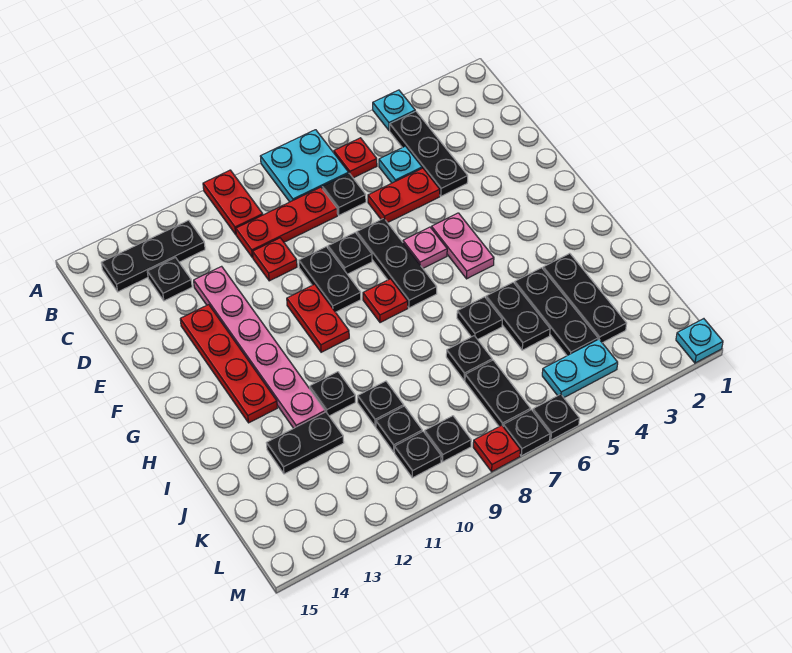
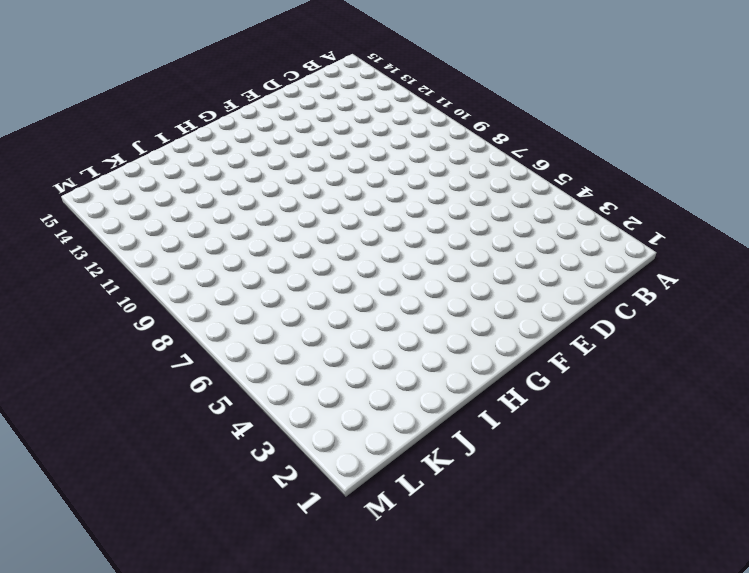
none -> cyan plate A4 level 1
none -> cyan plate A7:B8 level 1
none -> red plate A10:B10 level 1
none -> black plate B4:D4 level 1

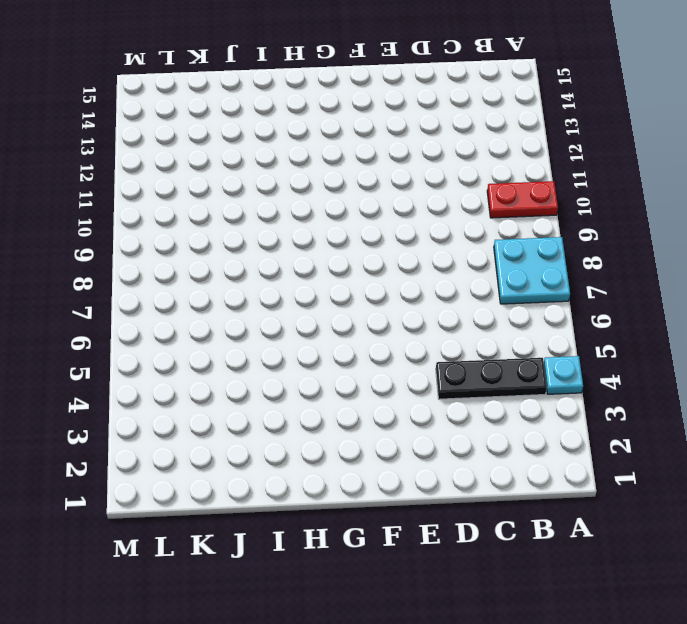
none -> red plate B6 level 1
none -> black plate B12:B14 level 1
none -> cyan plate C5 level 1
none -> black plate C7 level 1

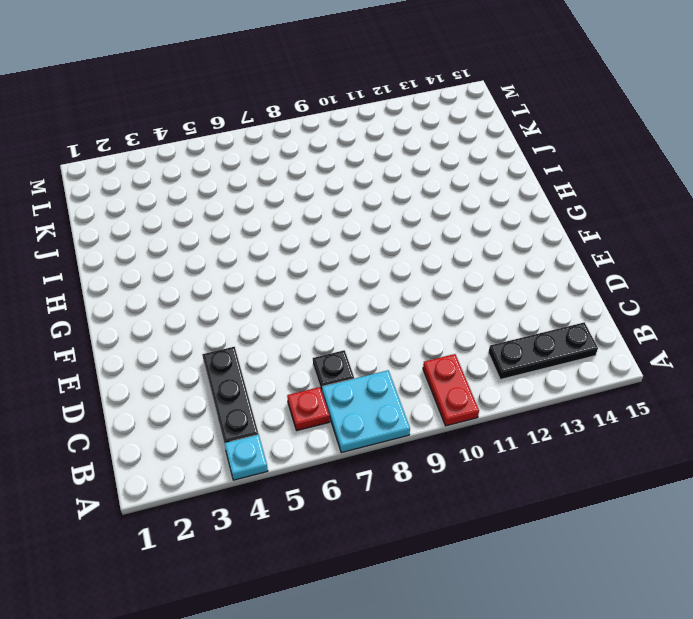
none -> cyan plate C5 level 1
none -> red plate C8:C10 level 1
none -> black plate C13 level 1
none -> red plate D5:D6 level 1

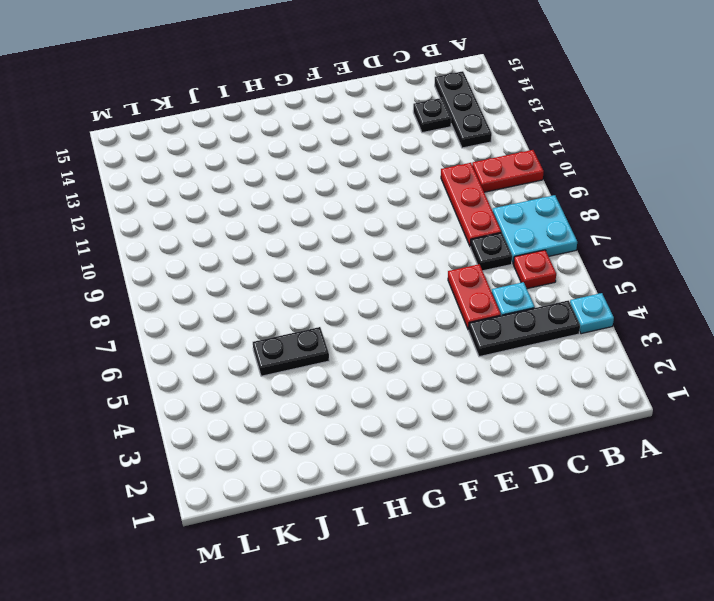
none -> red plate D10 level 1
none -> pink plate D12:I12 level 1
none -> black plate E7:G7 level 1
none -> black plate E8 level 1

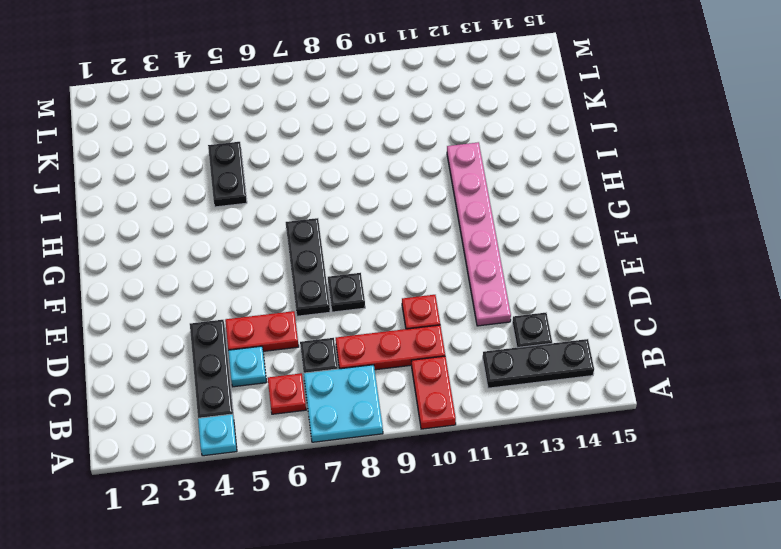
none -> black plate E9:F9 level 1
none -> red plate E13:H13 level 1
none -> pink plate F5:G5 level 1
none -> pink plate F6 level 1

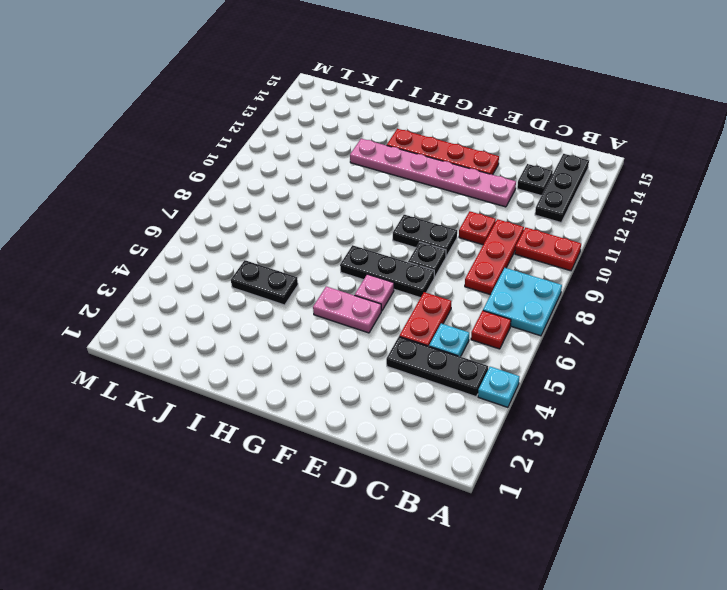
none -> black plate C7 level 1
none -> red plate F10:G10 level 1
none -> red plate G8 level 1
none -> black plate I3:K3 level 1

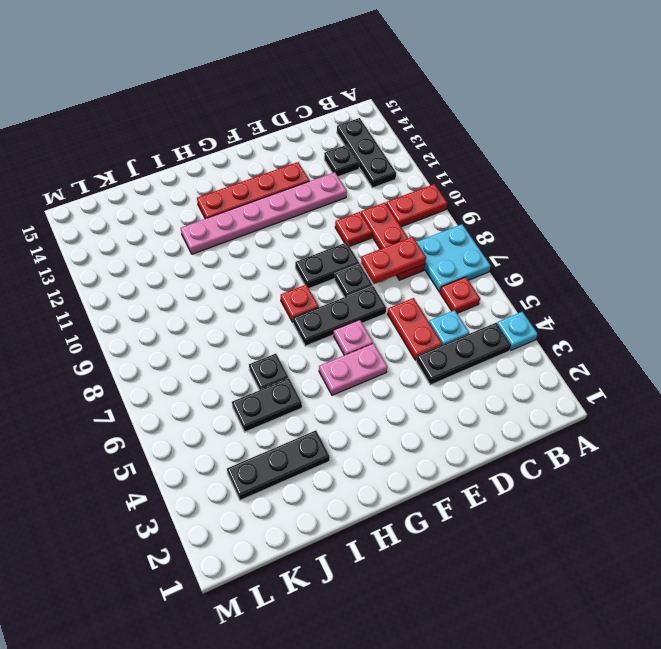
red plate C8:D8 level 2 -> red plate F10:G10 level 1
none -> black plate C7 level 1
none -> black plate I4:K4 level 1
none -> black plate I11 level 1
none -> black plate J7 level 1

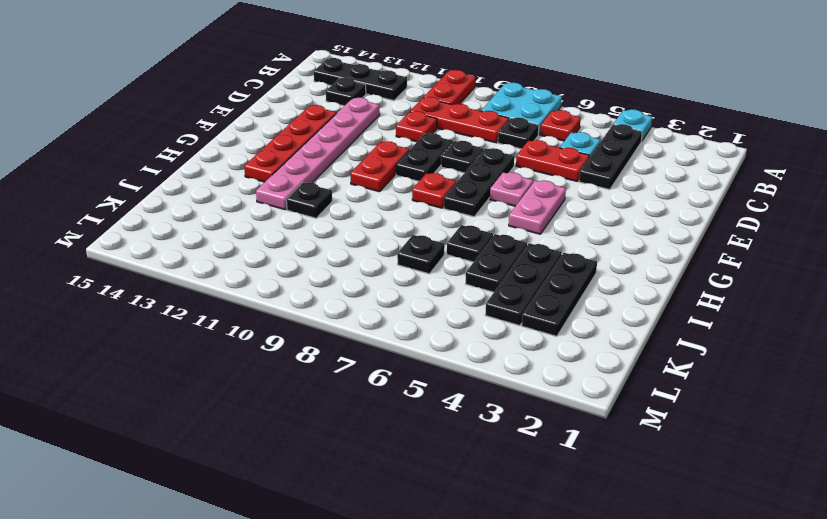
none -> black plate J10 level 1
none -> black plate J12:J13 level 1
none -> black plate K7:L7 level 1
none -> black plate K10 level 1

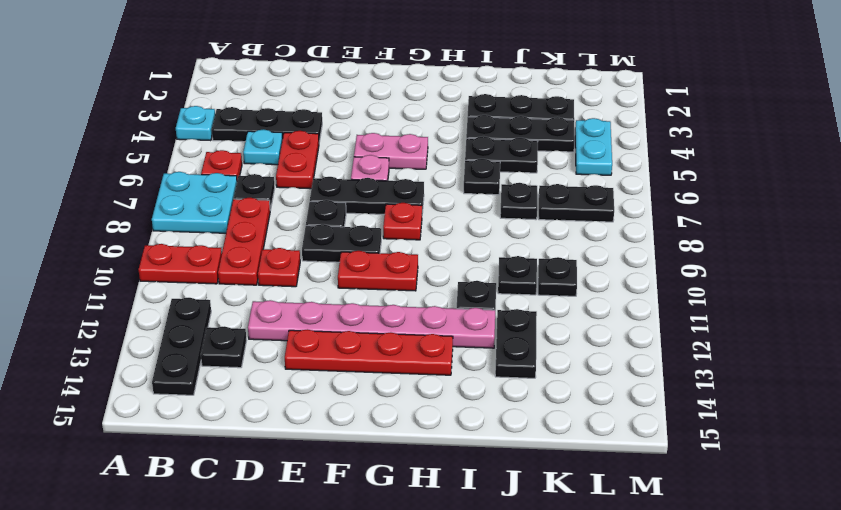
none -> black plate L9 level 1
none -> black plate L10 level 1
none -> cyan plate M1 level 1
none -> black plate M6 level 1

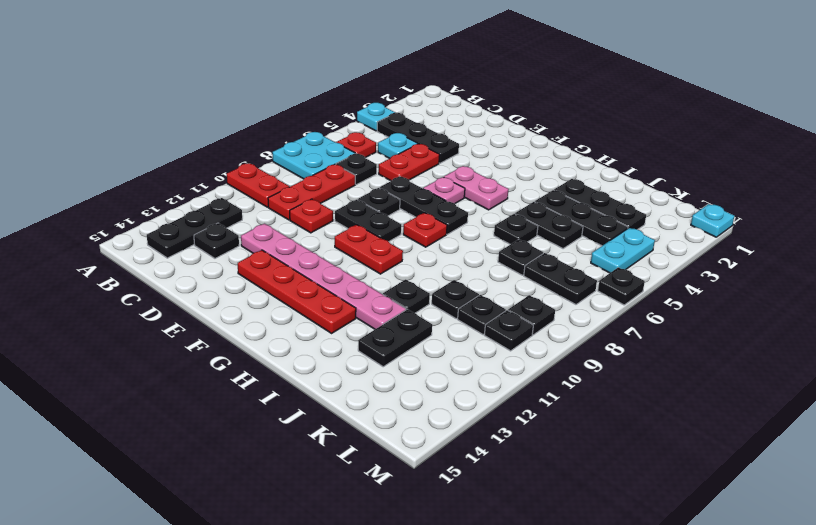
none -> black plate M7 level 1
none -> red plate M8 level 1

